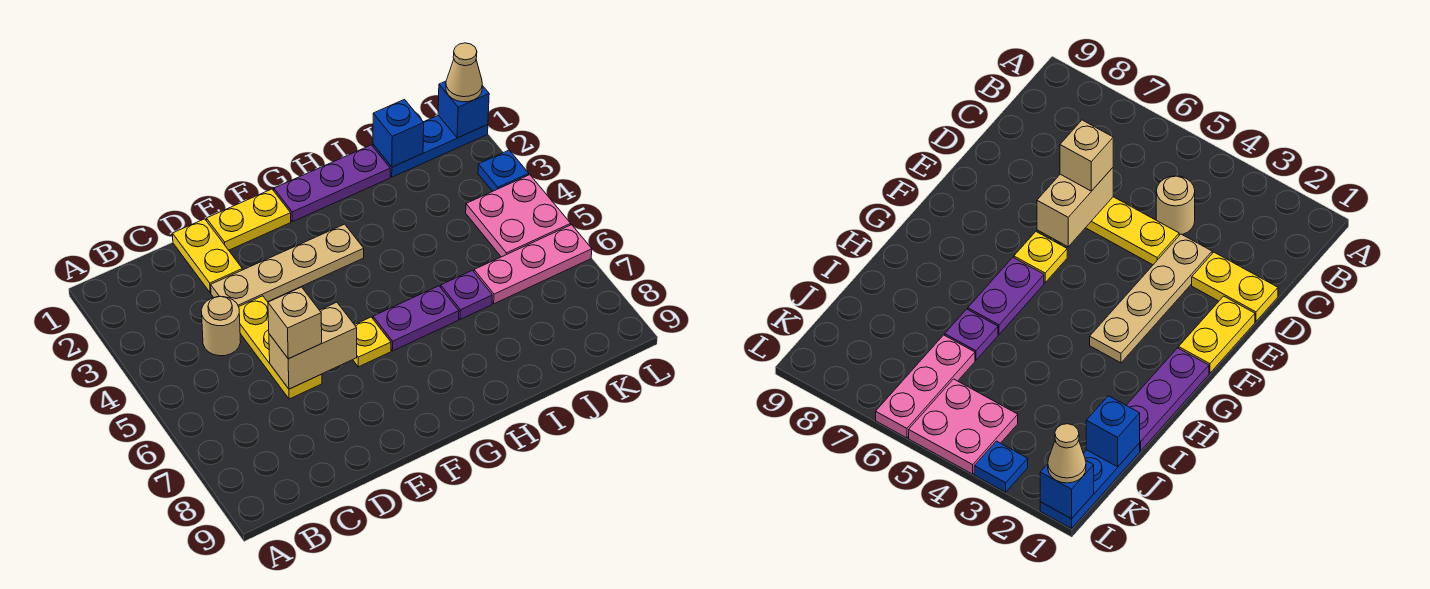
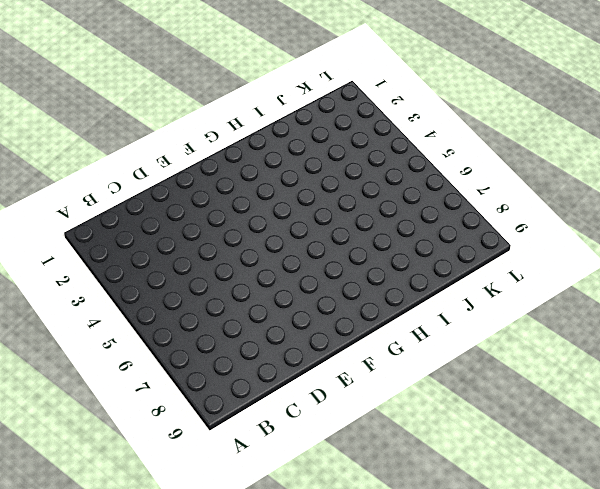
none -> tan round brick C4 level 1
none -> yellow plate D1:D2 level 1
none -> tan plate D3:G3 level 1

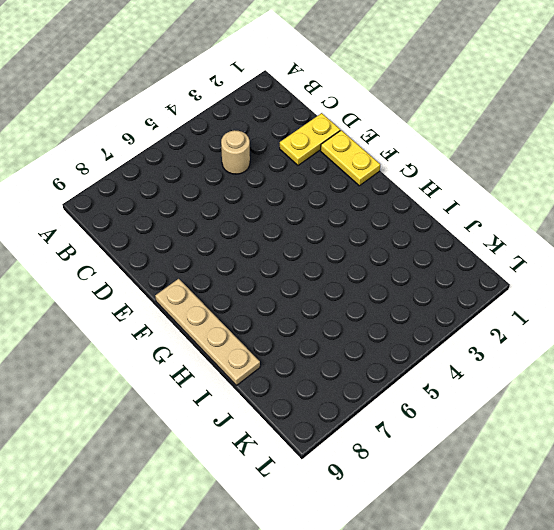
tan plate F9:I9 level 1 -> tan plate D3:G3 level 1
none -> yellow plate D4:D6 level 1
none -> yellow plate F6 level 1
none -> purple plate G1:I1 level 1

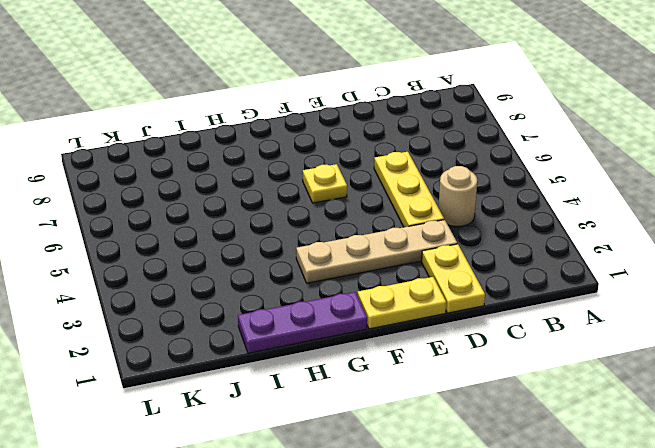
none -> purple plate G6:H6 level 1
none -> purple plate I6 level 1
none -> blue plate J1:L1 level 1

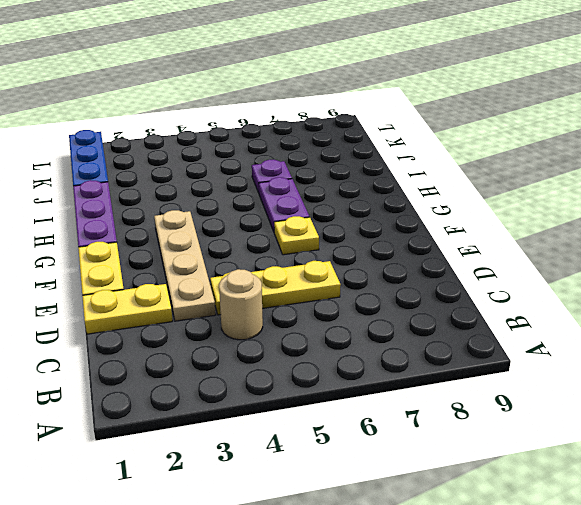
none -> pink plate J6:L6 level 1
none -> pink plate K4:L5 level 1
none -> blue plate L3 level 1

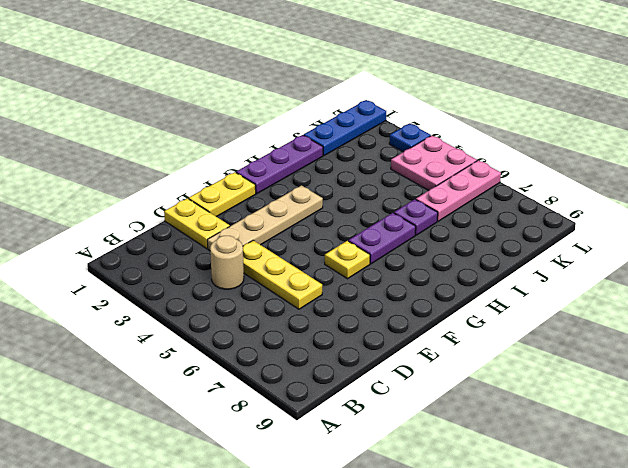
none -> tan brick D6:E6 level 2
none -> blue brick J1 level 2
none -> blue brick L1 level 2

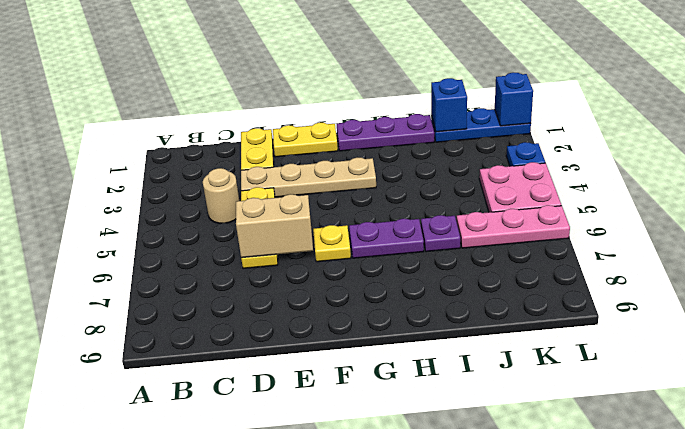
none -> tan brick D6 level 3
none -> tan cone L1 level 3

